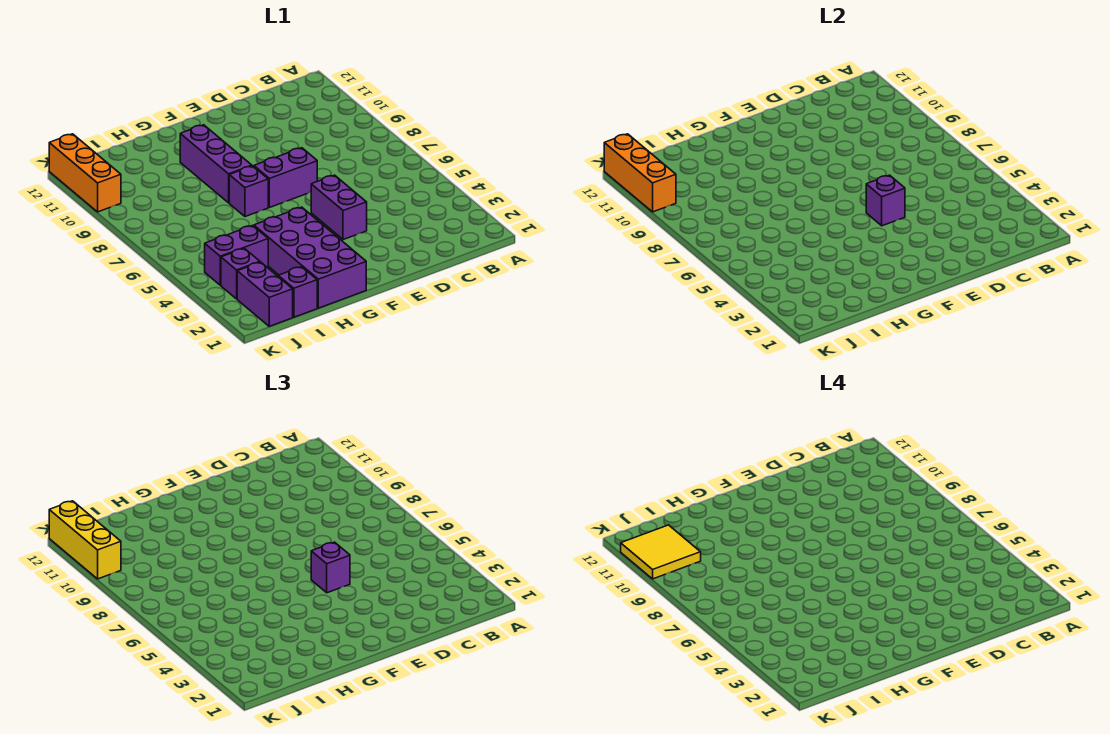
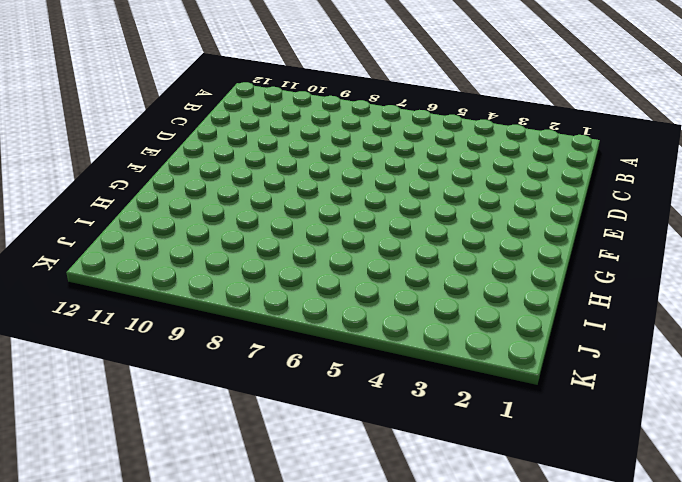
none -> purple brick E4:E5 level 1
none -> purple brick E7:F7 level 1
none -> purple brick G1:H4 level 1

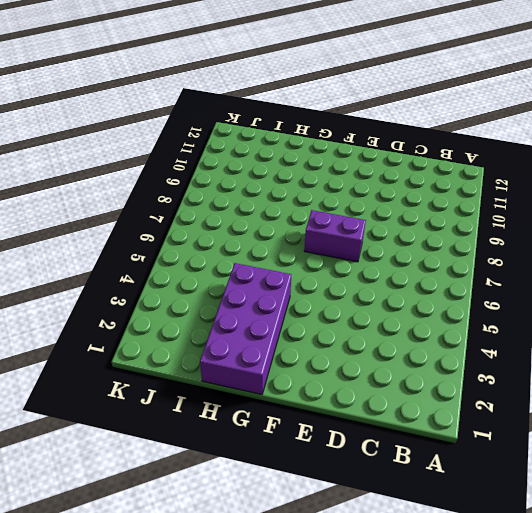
none -> purple brick E4:E5 level 1
none -> purple brick G7 level 1
none -> purple brick G8:G10 level 1

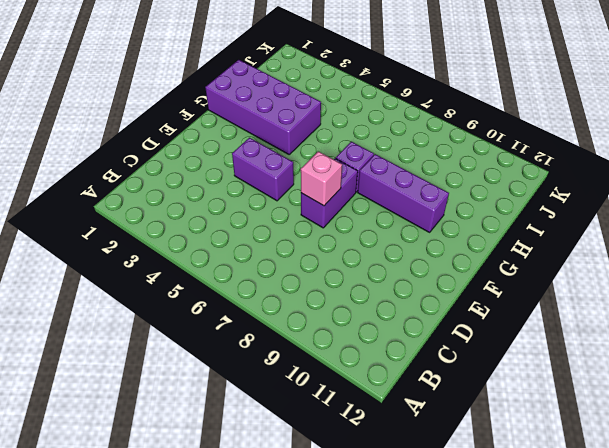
pink brick E7 level 2 -> none
none -> purple brick I1 level 1
none -> purple brick I4:J4 level 1
none -> purple brick J1:J2 level 1

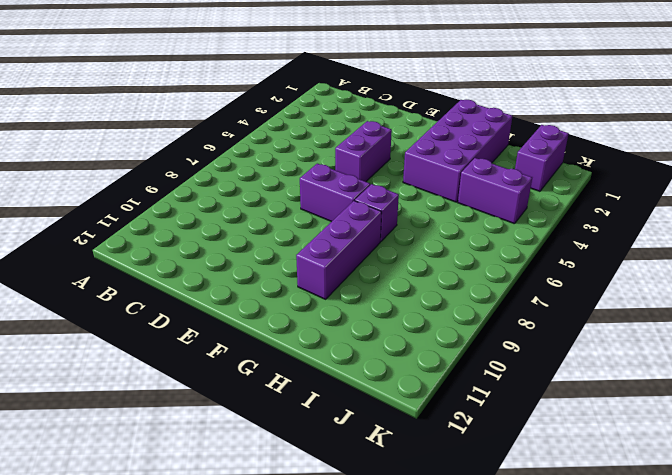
none -> purple brick I1 level 1
none -> purple brick J3 level 1
none -> orange brick K10:K12 level 1

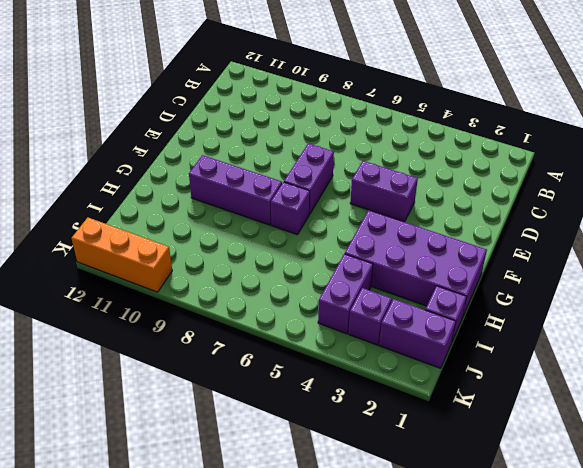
none -> purple brick E5 level 2
none -> orange brick K10:K12 level 2
none -> purple brick E5 level 3

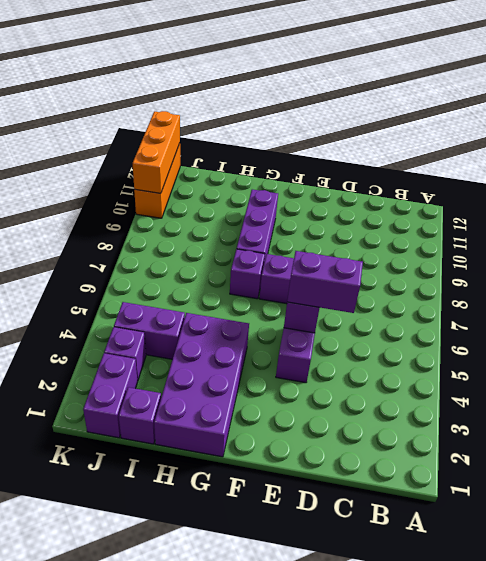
purple brick D5:E5 level 3 -> purple brick E5 level 3
none -> yellow brick K10:K12 level 3
none -> yellow tile J10:K11 level 4

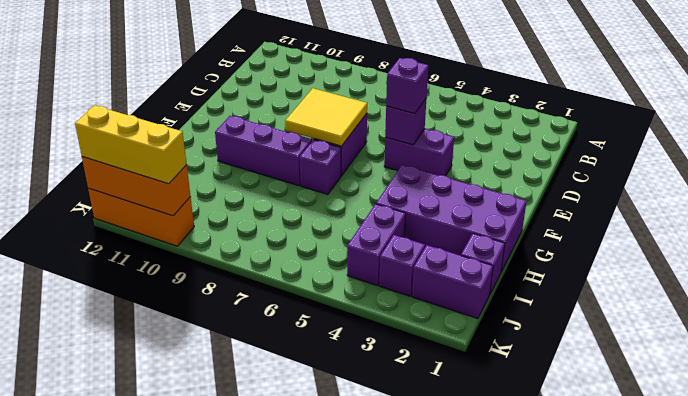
yellow tile E7:F8 level 2 -> yellow tile J10:K11 level 4

